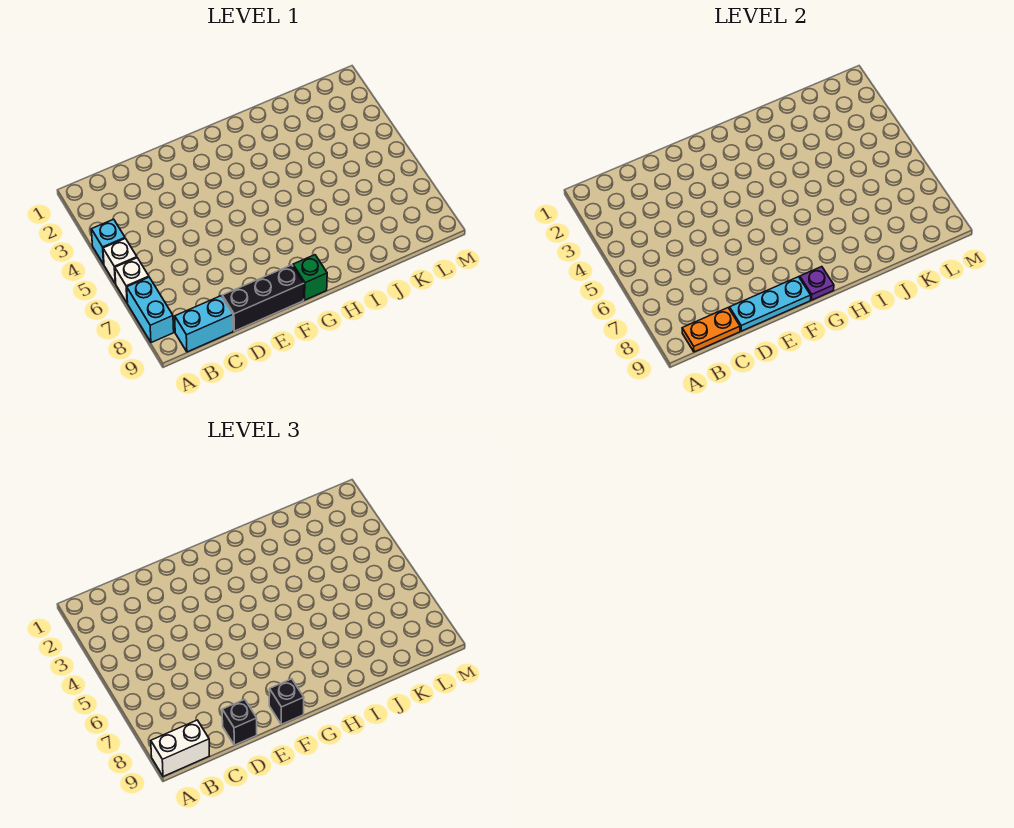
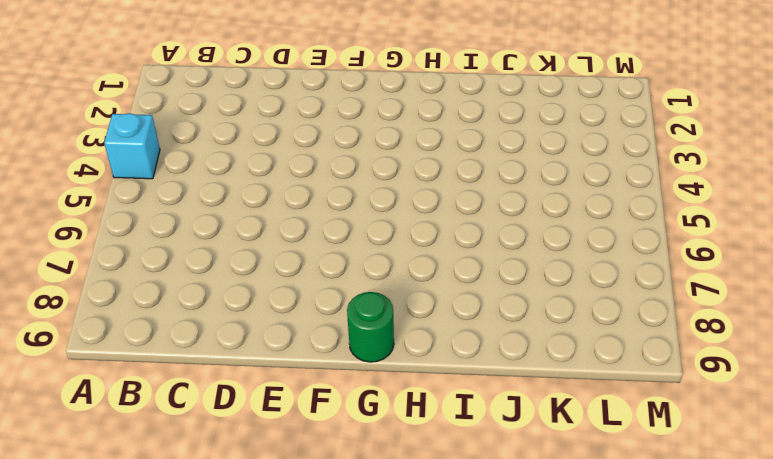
green round brick G9 level 1 -> green brick G9 level 1
none -> white brick A5 level 1
none -> white brick A6 level 1
none -> cyan brick A7:A8 level 1

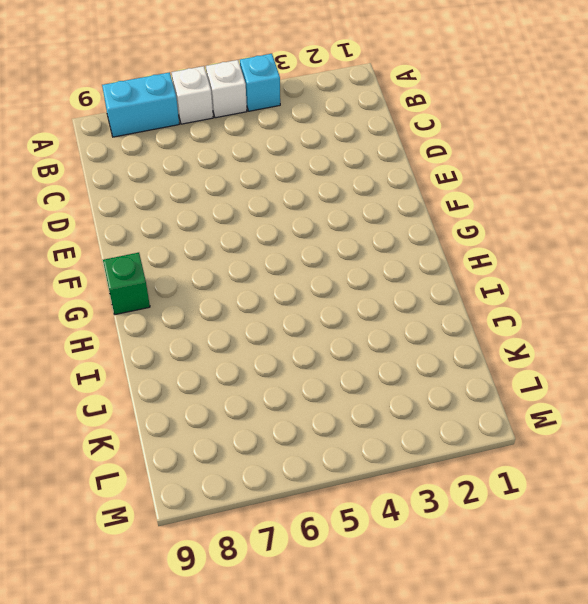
none -> cyan brick B9:C9 level 1
none -> black brick D9:F9 level 1
none -> orange plate B9:C9 level 2

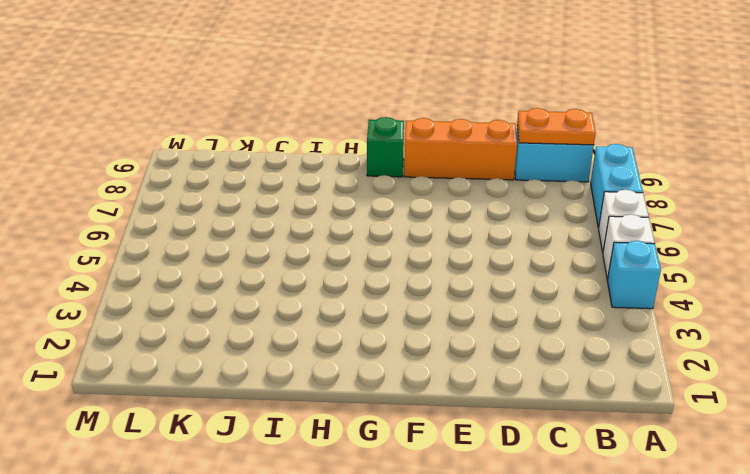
orange brick D9:F9 level 1 -> black brick D9:F9 level 1
none -> cyan plate D9:F9 level 2
none -> purple plate G9 level 2
none -> white brick A9:B9 level 3

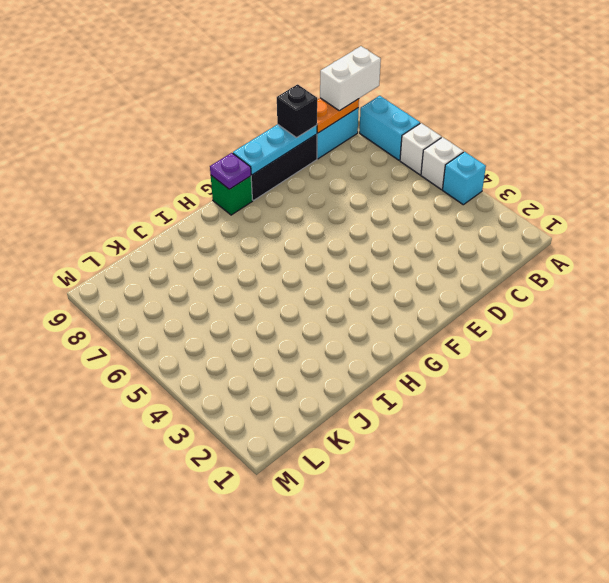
none -> black brick F9 level 3

